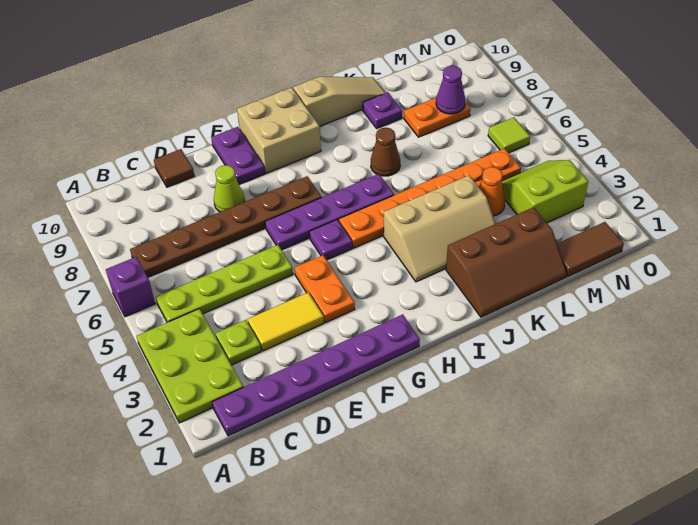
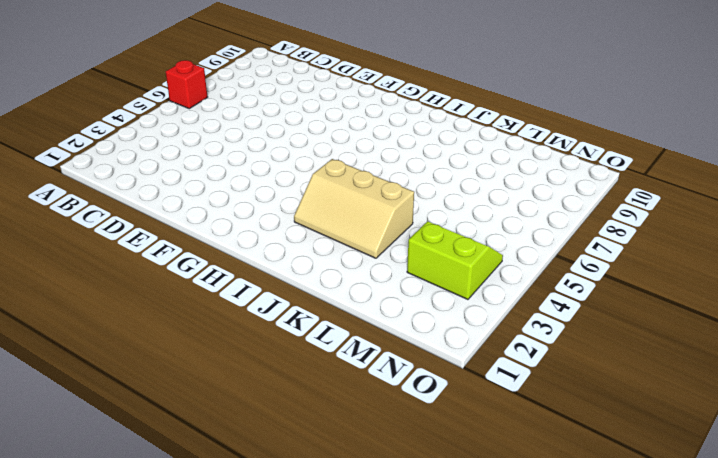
red brick A6 level 1 -> purple brick A6 level 1
none -> lime plate A2:B4 level 1
none -> purple plate B1:G1 level 1
none -> lime plate B5:E5 level 1

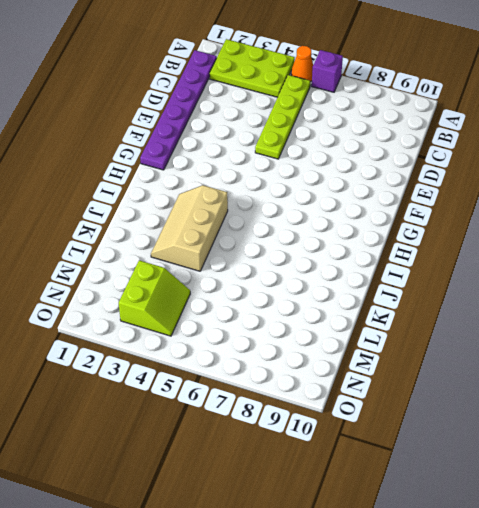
orange cone A5 level 1 -> orange cone L4 level 1
none -> brown plate B7:G7 level 1
none -> lime plate C3 level 1
none -> yellow tile D3:E3 level 1

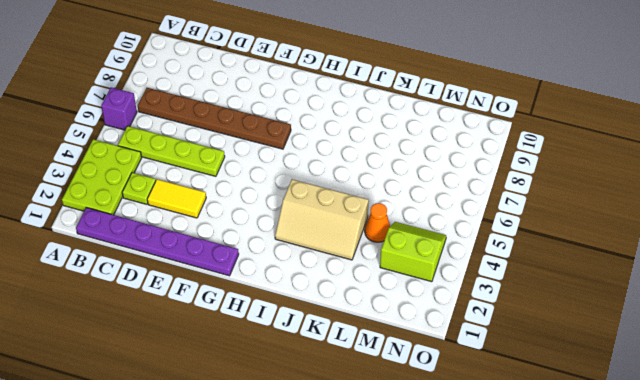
none -> brown tile D10 level 1
none -> lime cone E8 level 1
none -> orange plate F3:F4 level 1

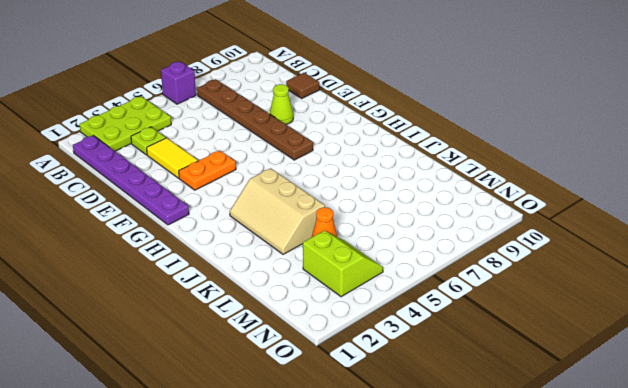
none -> lime plate B5:E5 level 1
none -> purple plate F6:I6 level 1
none -> purple plate F9:F10 level 1

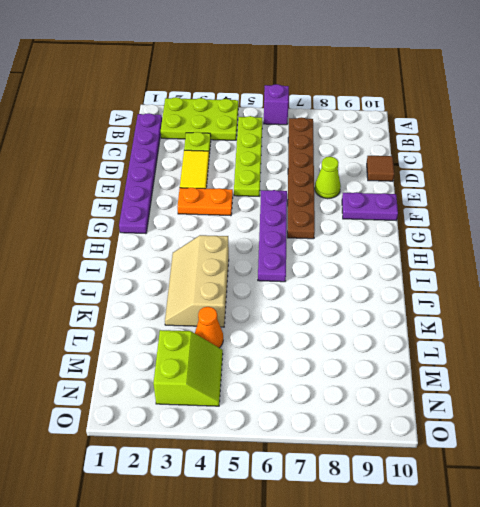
none -> purple plate G5 level 1
none -> tan brick G9:H10 level 1
none -> orange plate H5:M5 level 1

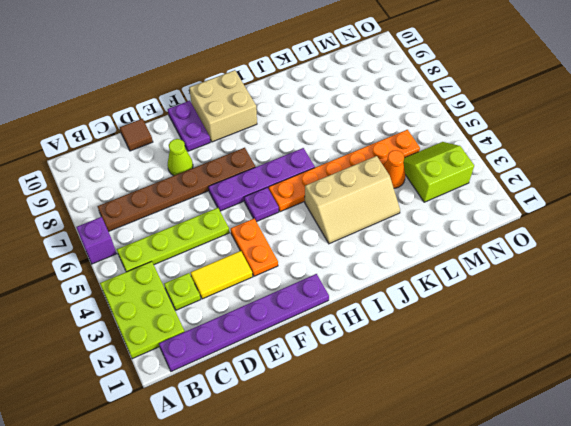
none -> tan slope I10:K10 level 1 top I
none -> brown slope J1:L2 level 1 top 2
none -> brown cone J7 level 1

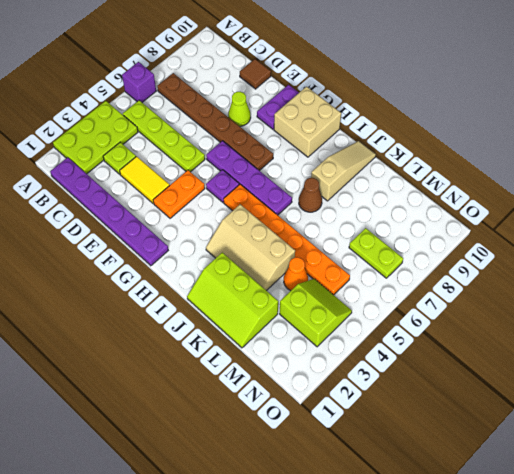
lime slope J1:L2 level 1 top 2 -> brown slope J1:L2 level 1 top 2
tan slope J8:J10 level 1 top 8 -> tan slope I10:K10 level 1 top I
lime plate M7:N7 level 1 -> none
none -> purple plate K9 level 1
none -> orange plate L8:M8 level 1
none -> brown tile M1:N1 level 1

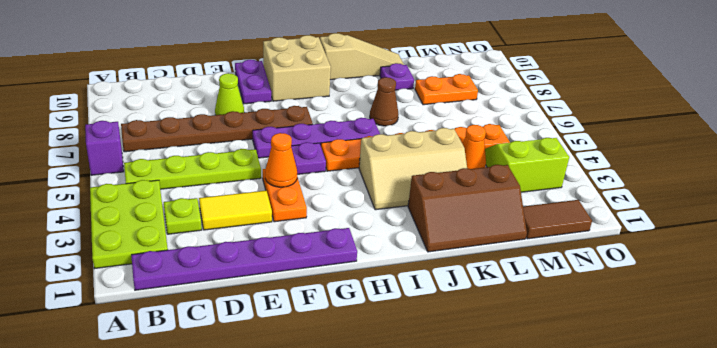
orange cone F4 level 2 -> none
none -> brown tile D10 level 1
none -> lime tile N6 level 1
none -> purple cone M8 level 2

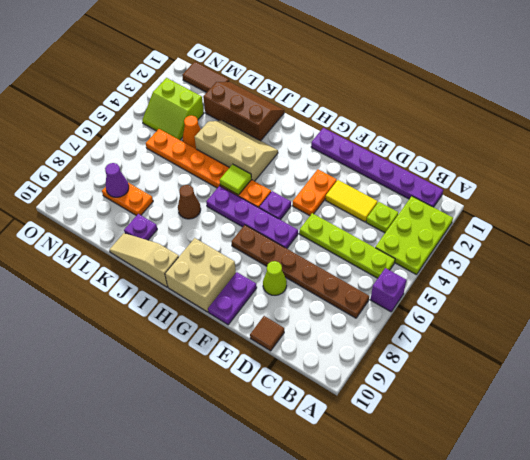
lime tile I5 level 2 -> lime tile N6 level 1

